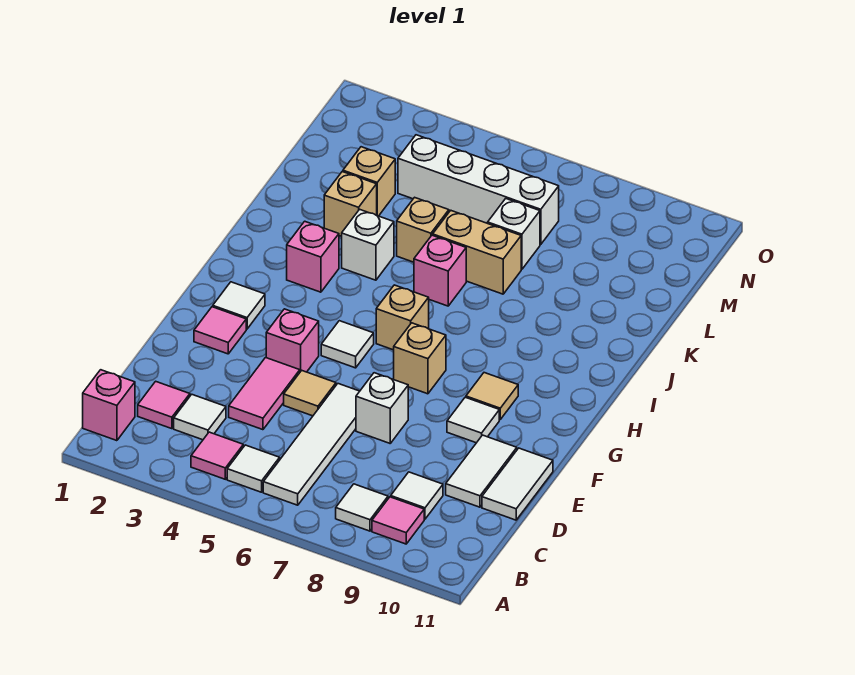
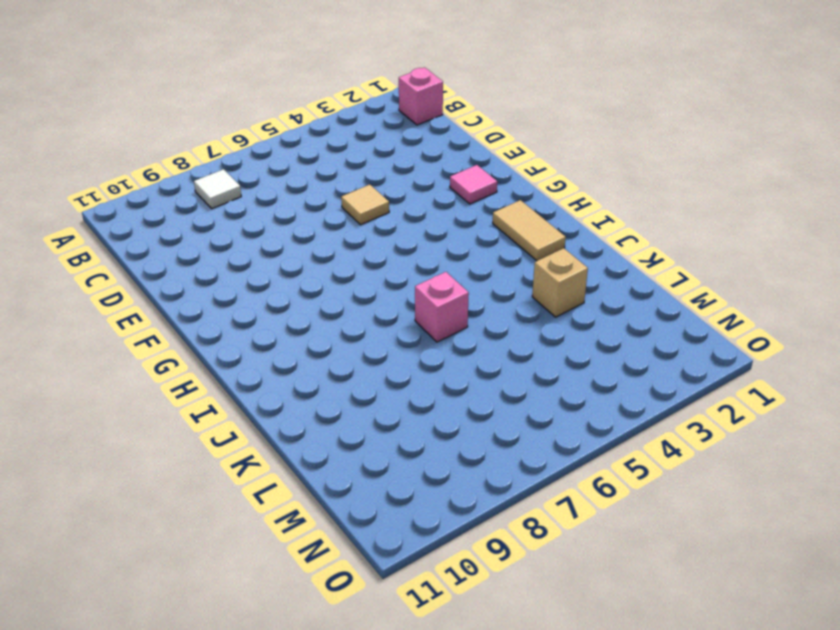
tan tile H2:I2 level 1 -> none
none -> pink tile B4 level 1
none -> white tile B5 level 1
none -> white tile B6:E6 level 1
none -> pink tile B9 level 1

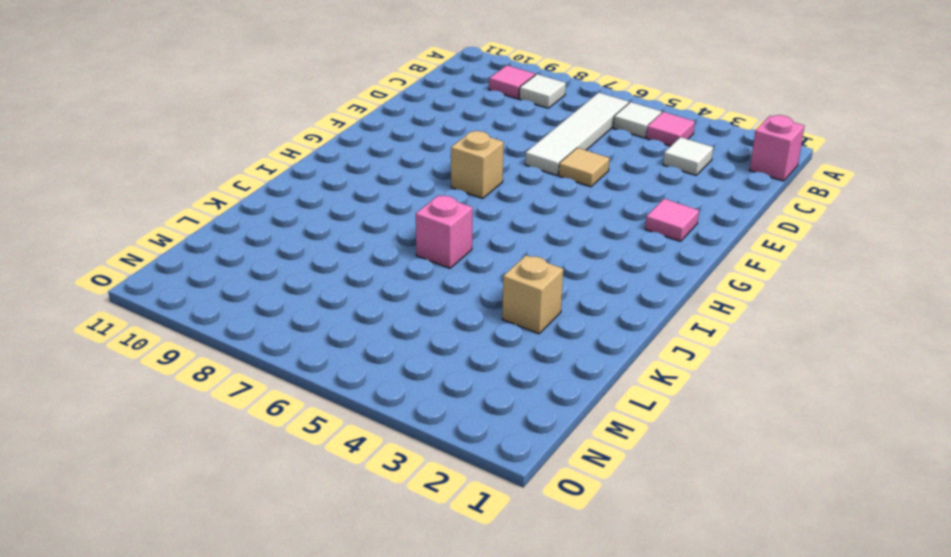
none -> pink tile C2 level 1
none -> white tile C9 level 1
none -> pink tile D4:E4 level 1
none -> white tile D10:E10 level 1

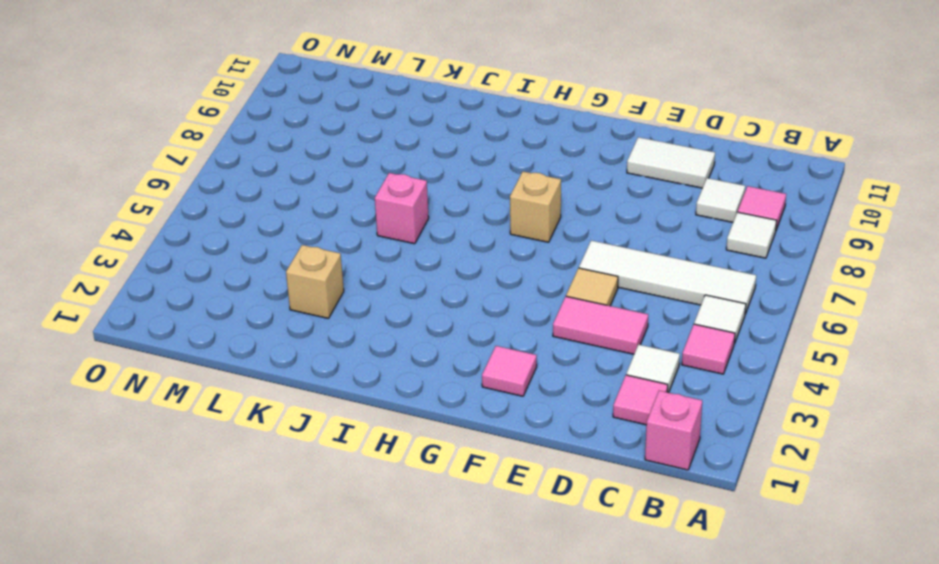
none -> white tile D11:E11 level 1
none -> white brick E7 level 1
none -> pink brick F4 level 1
none -> white tile F9 level 1

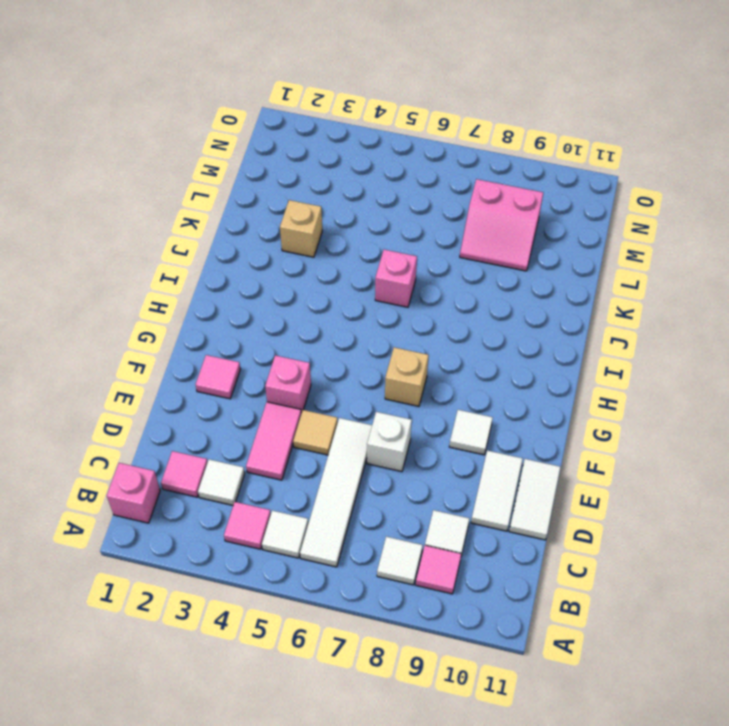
pink slope L8:M9 level 1 top M -> none
none -> white tile G2 level 1
none -> white tile G5 level 1
none -> tan tile G9 level 1
none -> tan brick H6 level 1

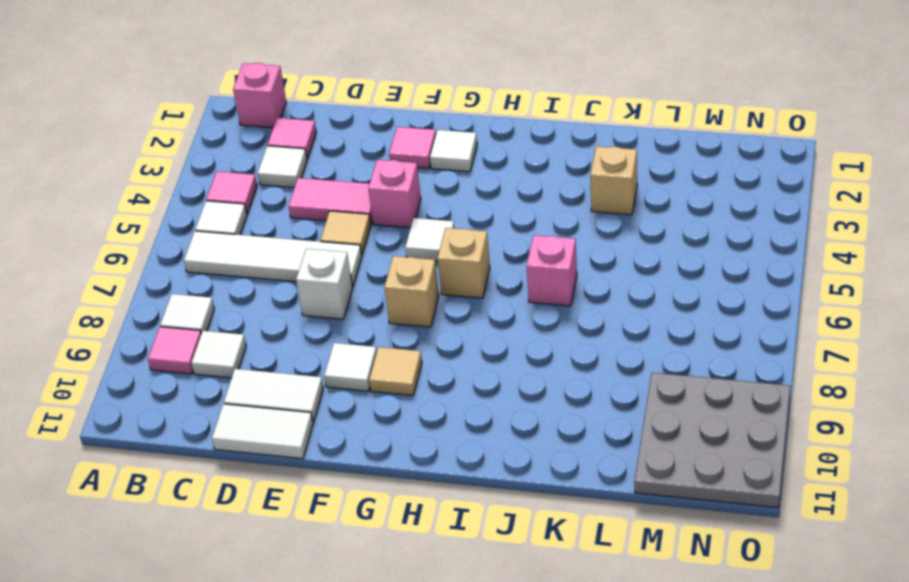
grey plate M9:O11 level 1 -> none
none -> pink brick I3 level 1
none -> white brick J4 level 1
none -> tan brick K5 level 1
none -> tan brick K6:K7 level 1

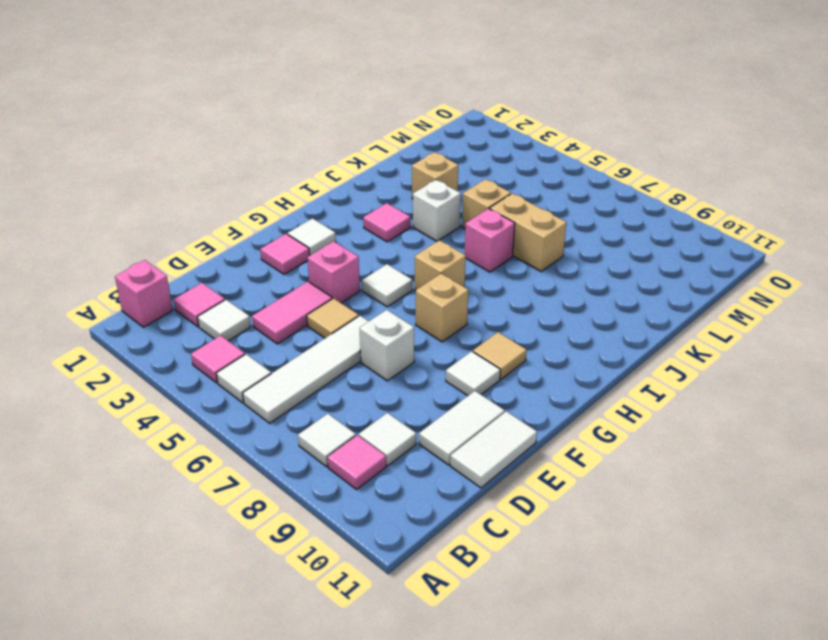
pink tile I3 level 1 -> pink brick I3 level 1
none -> tan brick L3 level 1
none -> white brick L7 level 1
none -> white brick M4:M7 level 1

